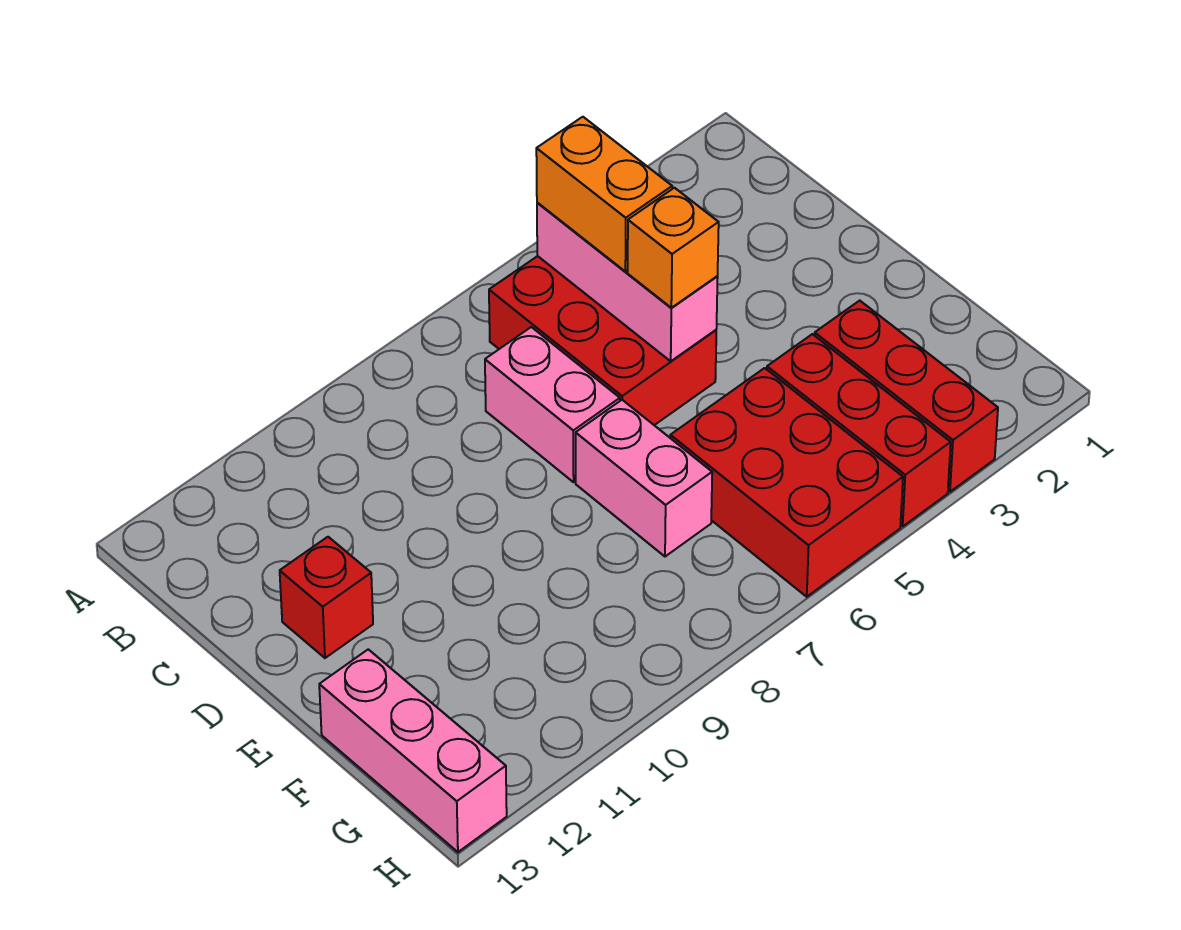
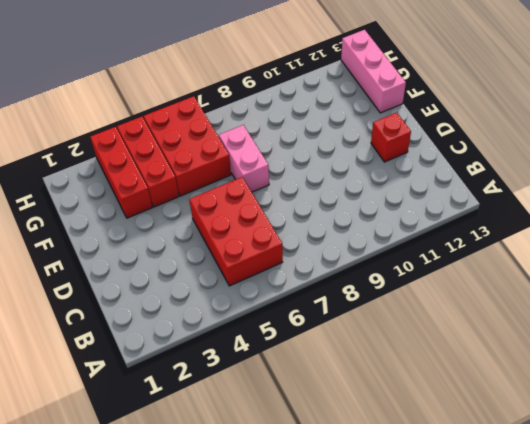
none -> pink brick C7:D7 level 1
none -> pink brick B5:D5 level 2

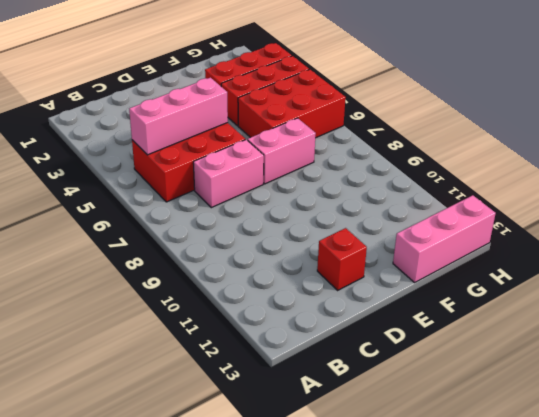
none -> orange brick B5:C5 level 3
none -> orange brick D5 level 3

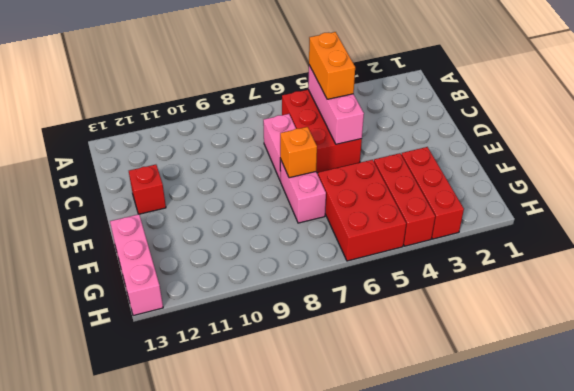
orange brick E7 level 2 -> orange brick D5 level 3

